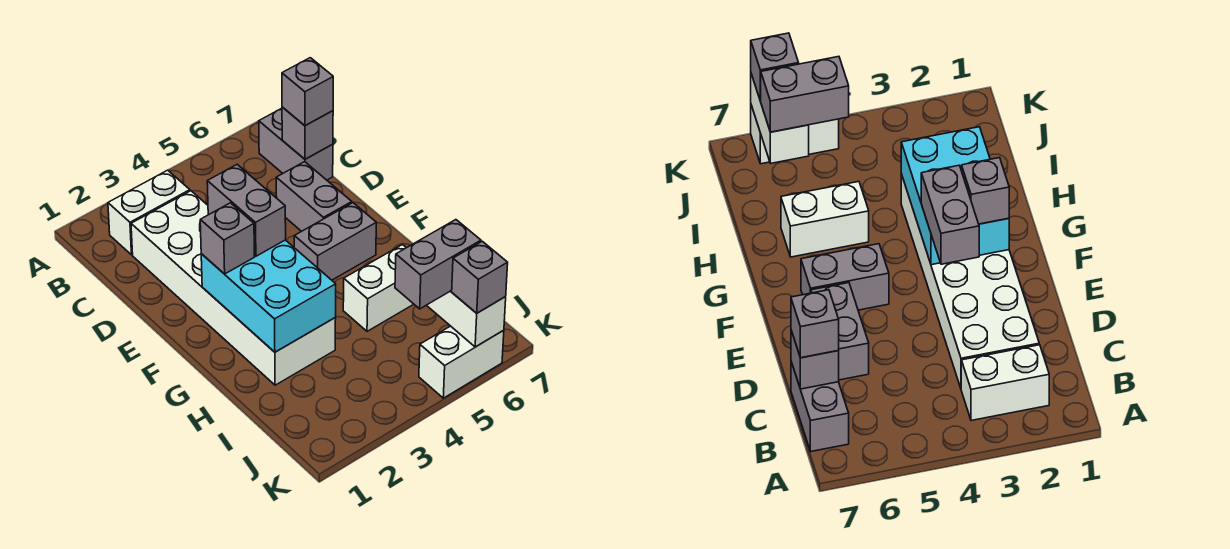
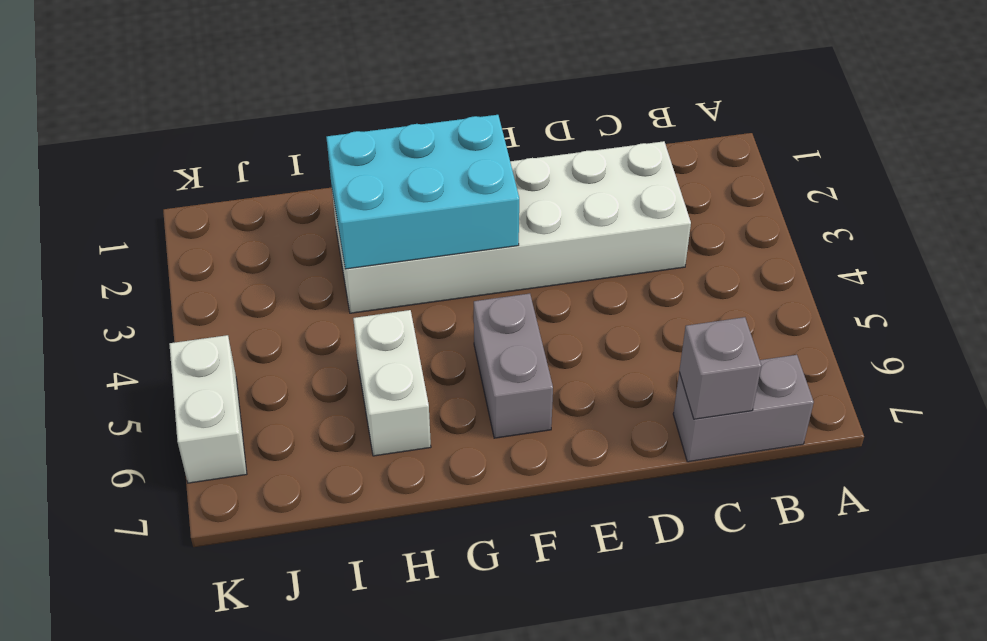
none -> white brick B2:B3 level 1
none -> grey brick D6:E6 level 1
none -> white brick J6:K6 level 2

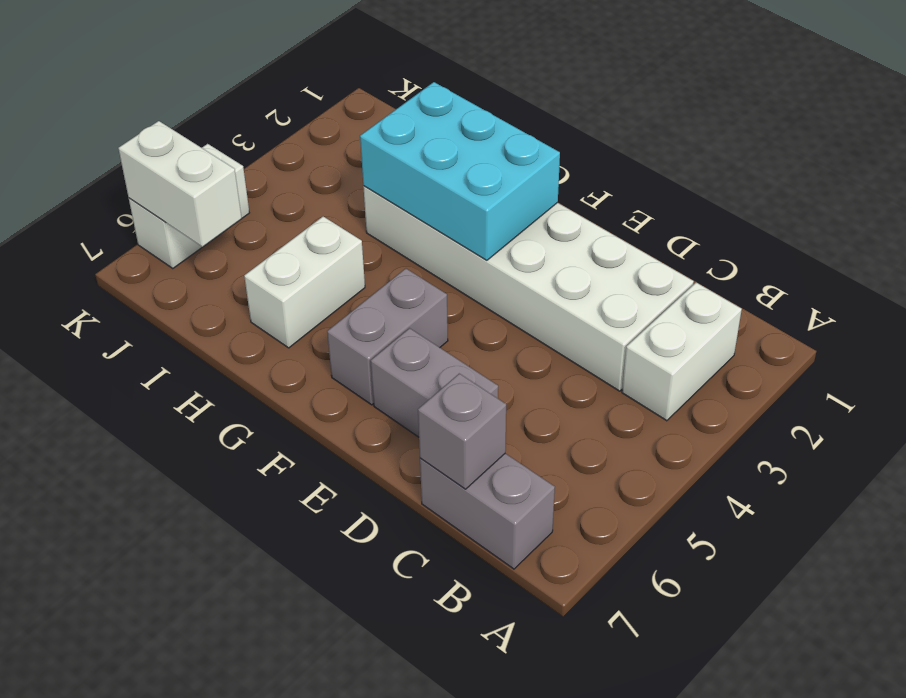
none -> grey brick C7 level 3
none -> grey brick E3:F3 level 3
none -> grey brick F2 level 3

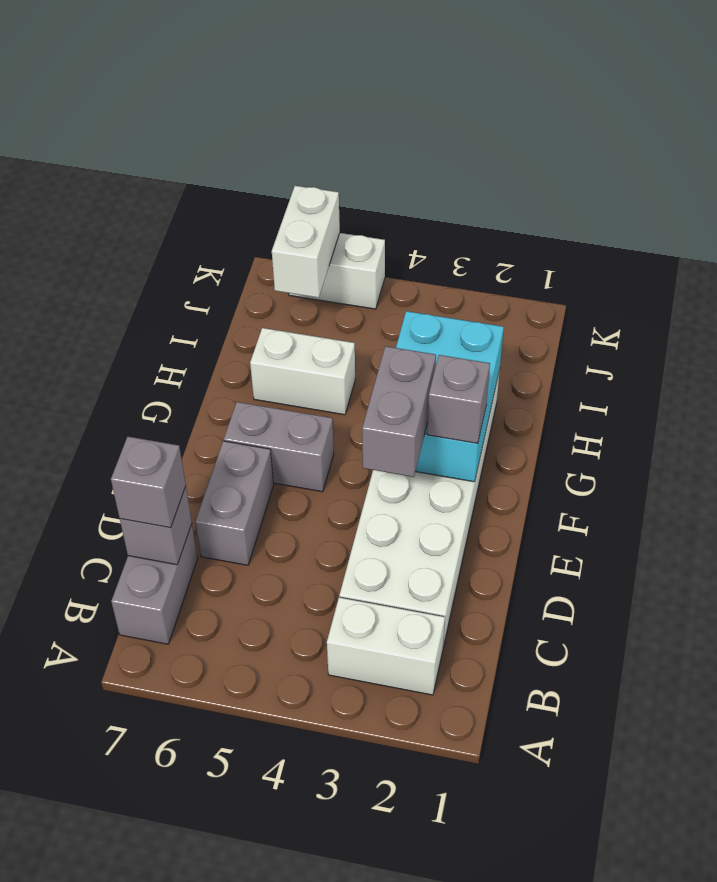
none -> grey brick J5:J6 level 3
none -> grey brick K6 level 3

